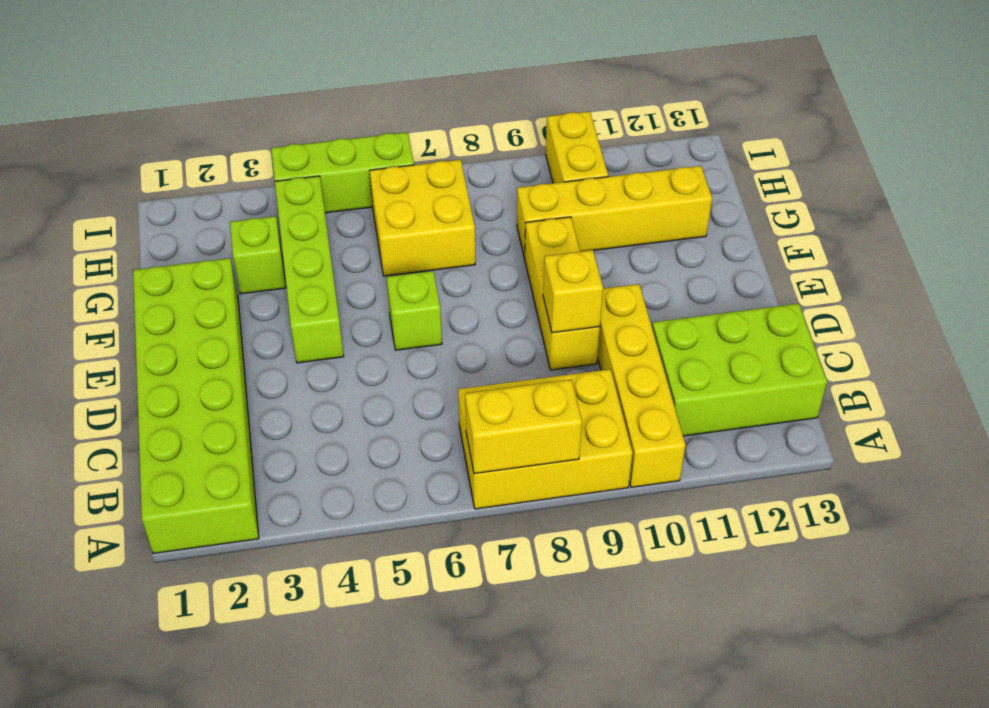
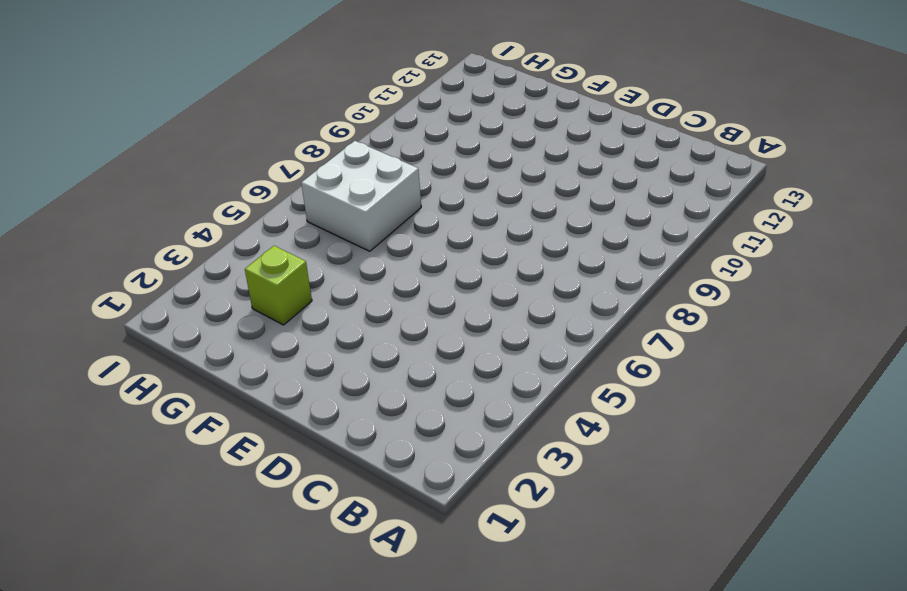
white brick G6:H7 level 1 -> yellow brick G6:H7 level 1
none -> lime brick A1:F2 level 1
none -> yellow brick A7:B9 level 1
none -> yellow brick A10:D10 level 1

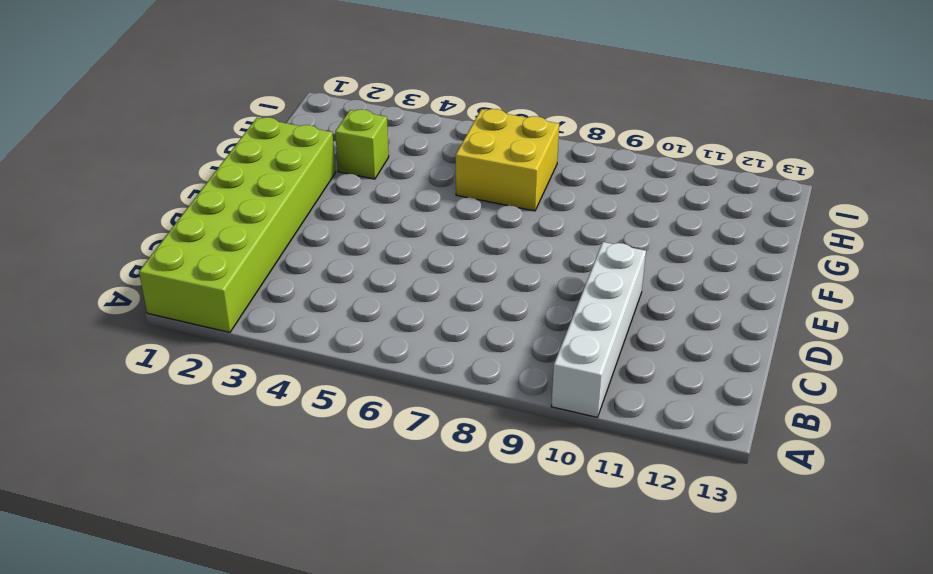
white brick A10:D10 level 1 -> yellow brick A10:D10 level 1
none -> yellow brick A7:B9 level 1
none -> lime brick B11:C13 level 1
none -> yellow brick D9:F9 level 1

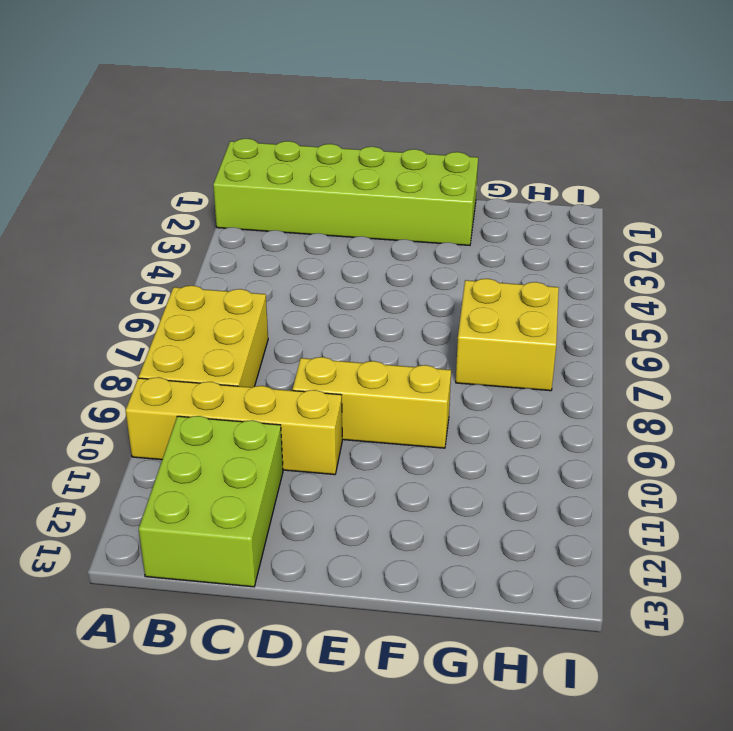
none -> lime brick E4:H4 level 1
none -> lime brick E6 level 1
none -> lime brick G3 level 1

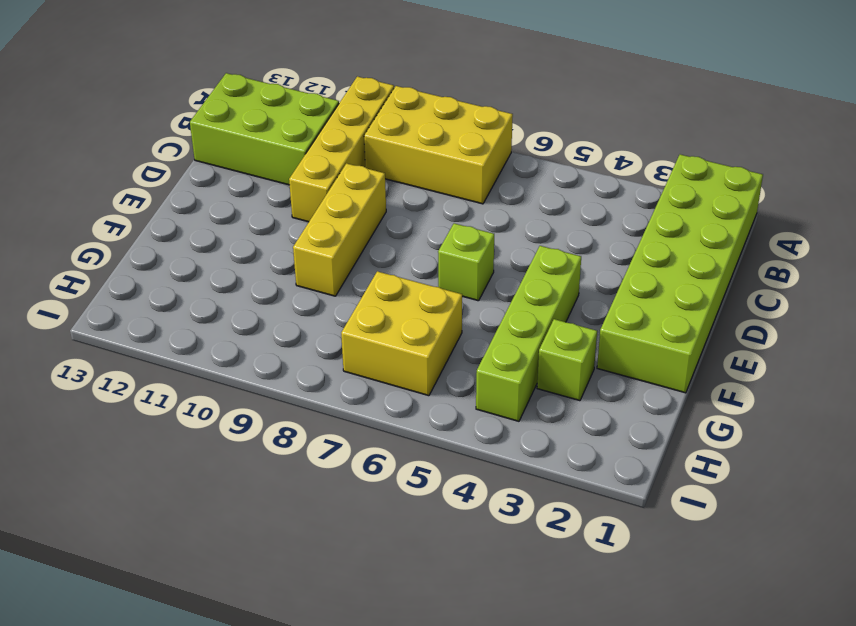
none -> yellow brick G9:G12 level 1
none -> yellow brick H10:I10 level 1
none -> lime brick I4:I6 level 1

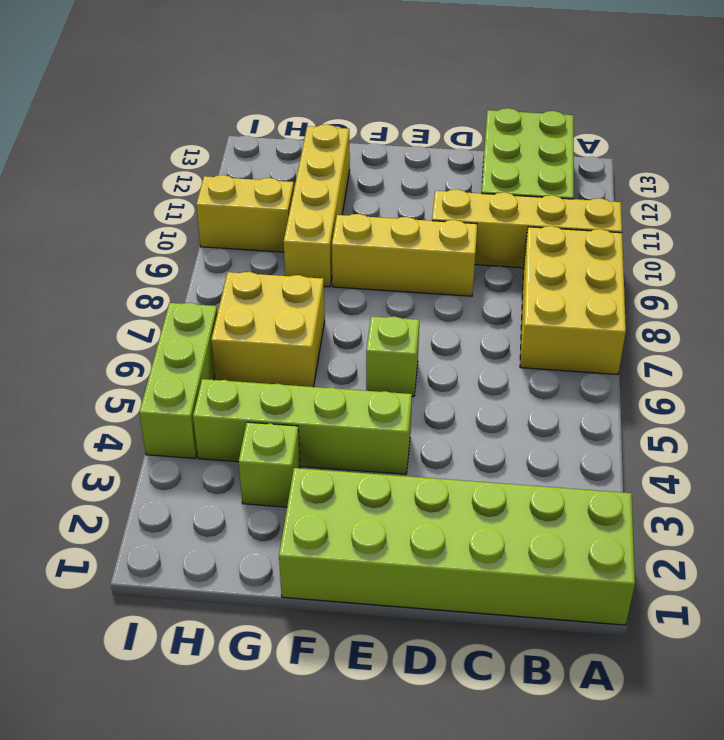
none -> yellow brick A7:A8 level 2
none -> yellow brick D9 level 2

